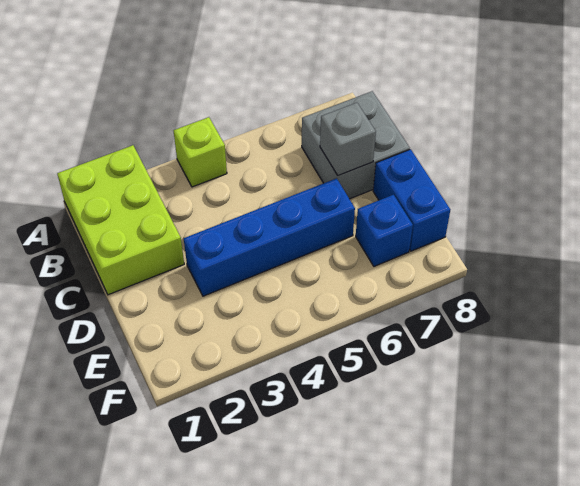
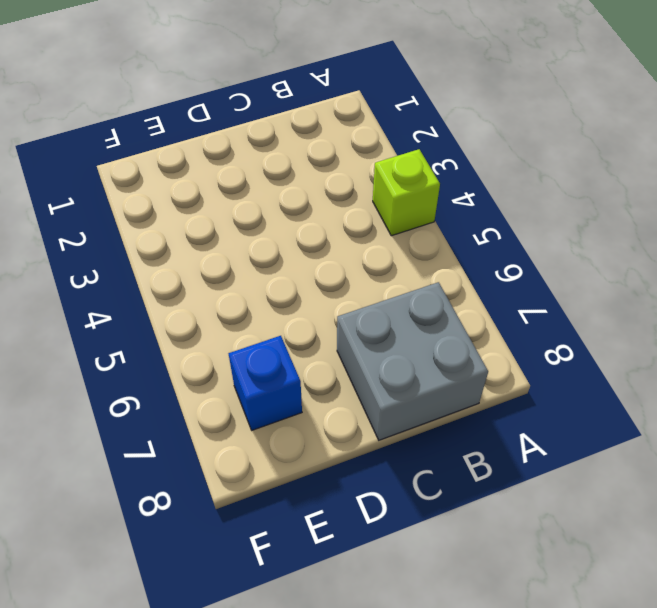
none -> lime brick A1:C2 level 1
none -> blue brick D3:D6 level 1

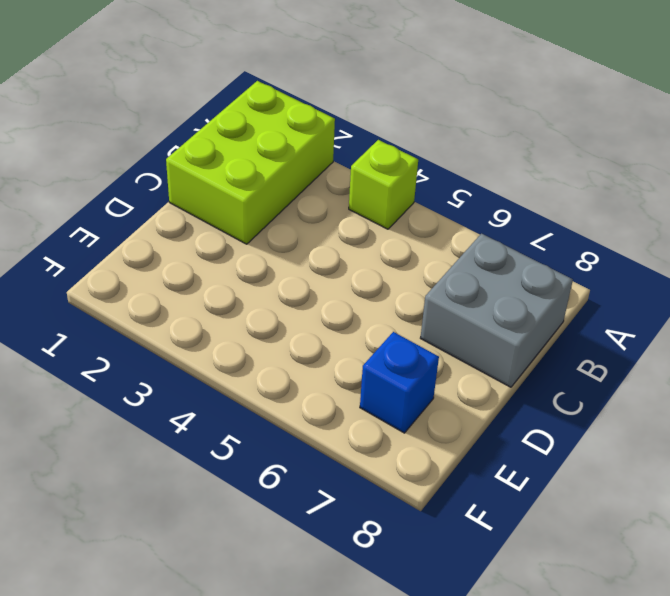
none -> blue brick D3:D6 level 1
none -> blue brick D8:E8 level 1

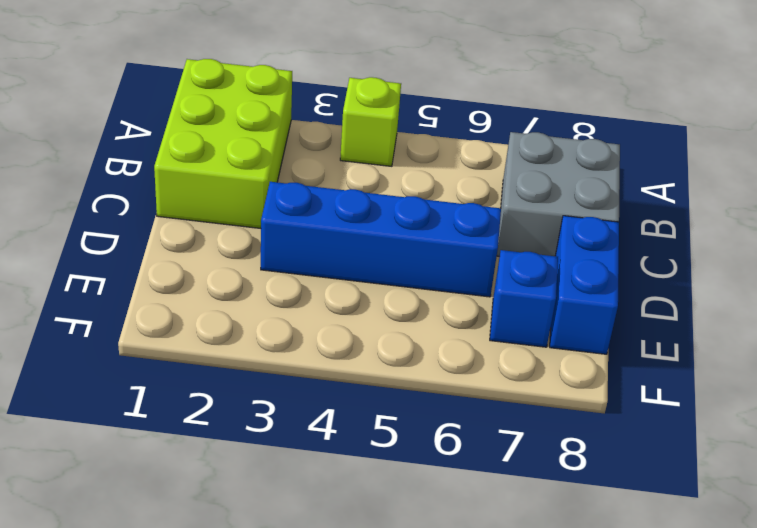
none -> grey brick C7 level 2

